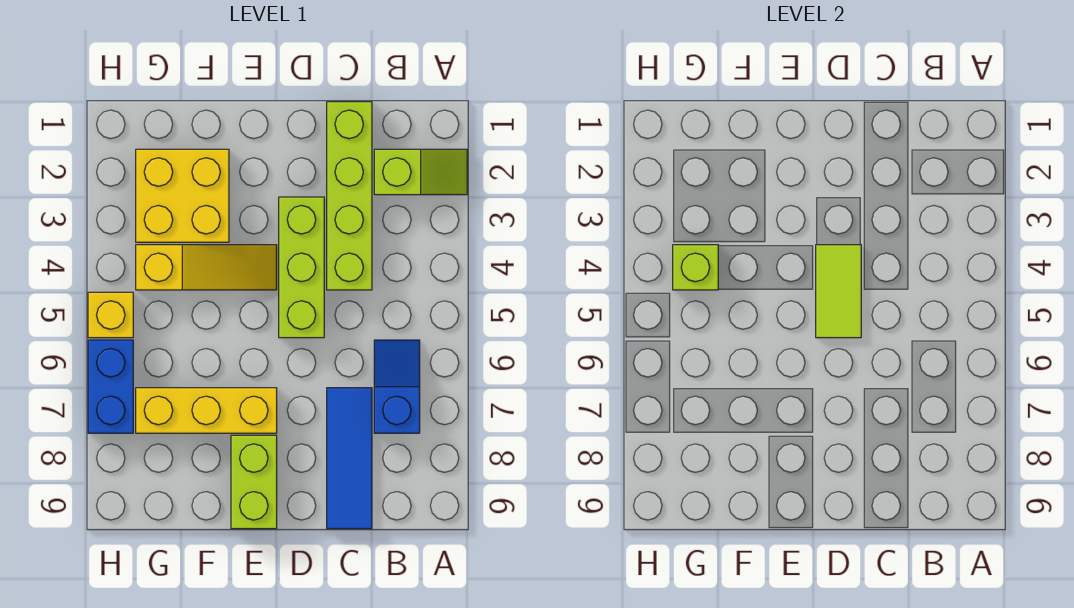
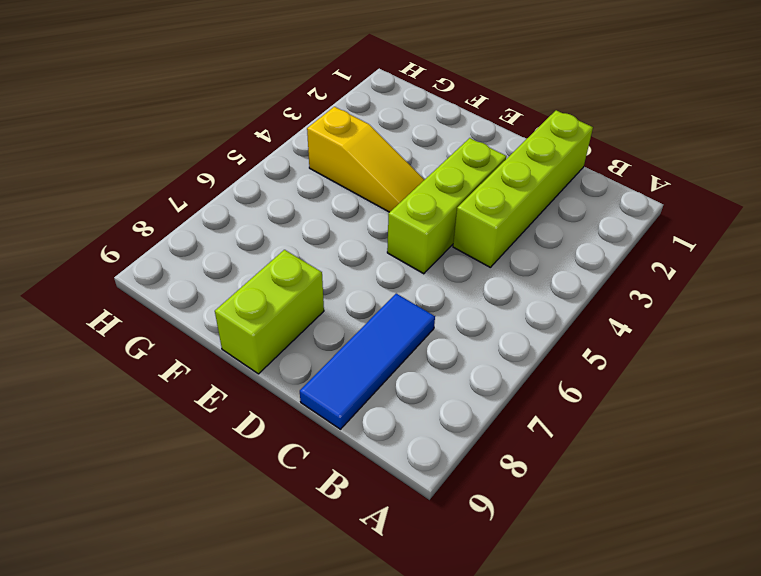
none -> lime slope A2:B2 level 1 top B
none -> blue slope B6:B7 level 1 top 7
none -> yellow brick E7:G7 level 1

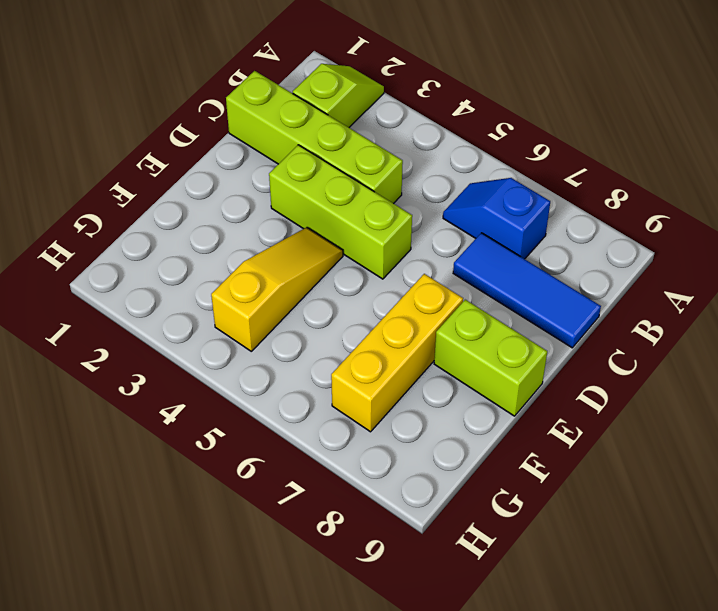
none -> yellow brick F2:G3 level 1
none -> yellow brick H5 level 1
none -> blue brick H6:H7 level 1

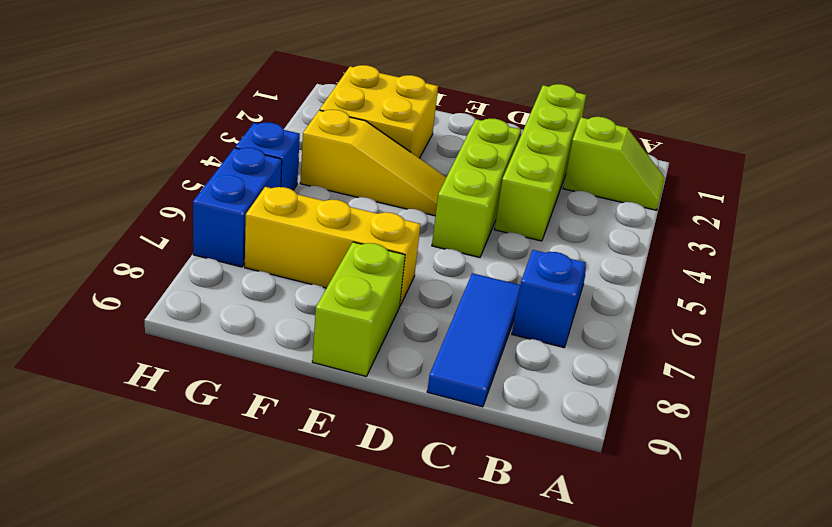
blue brick H5 level 1 -> yellow brick H5 level 1
none -> lime tile D4:D5 level 2
none -> lime brick G4 level 2

